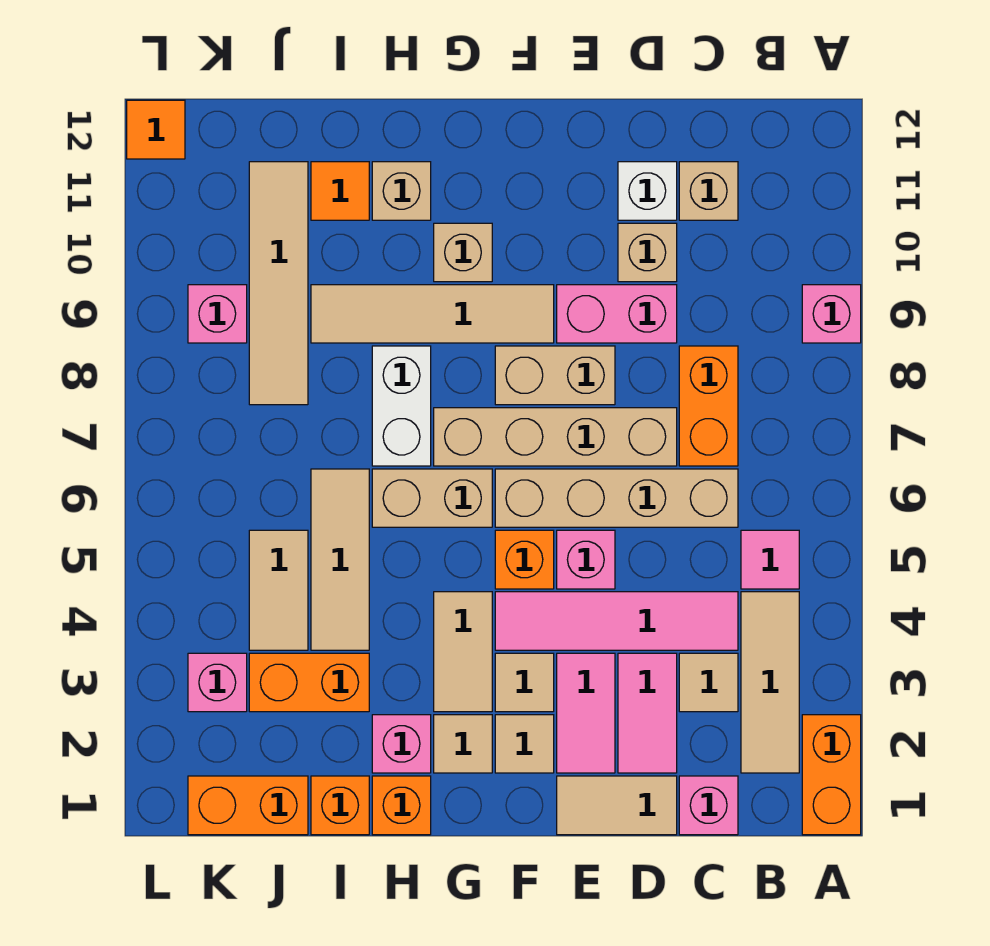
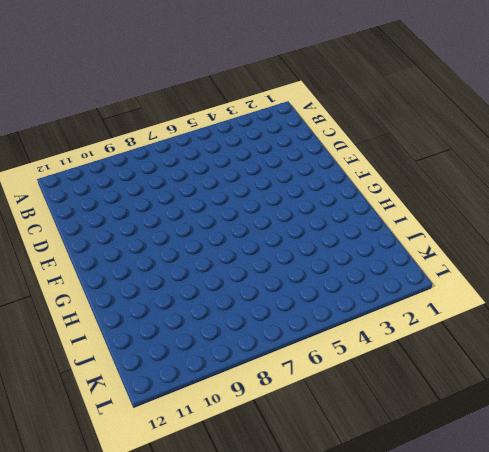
none -> orange brick A1:A2 level 1
none -> pink brick A9 level 1
none -> tan tile B2:B4 level 1
none -> pink tile B5 level 1

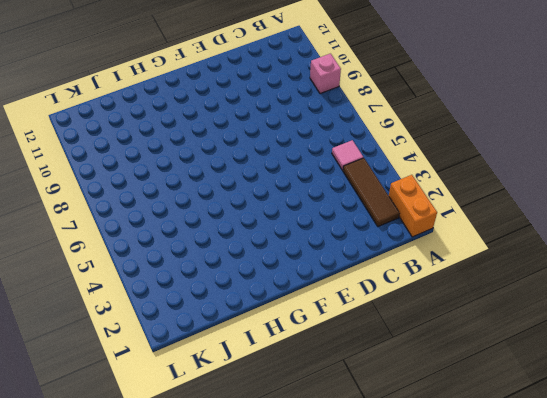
brown tile B2:B4 level 1 -> tan tile B2:B4 level 1
none -> pink brick C1 level 1
none -> tan tile C3 level 1
none -> pink tile C4:F4 level 1
none -> tan brick C6:F6 level 1

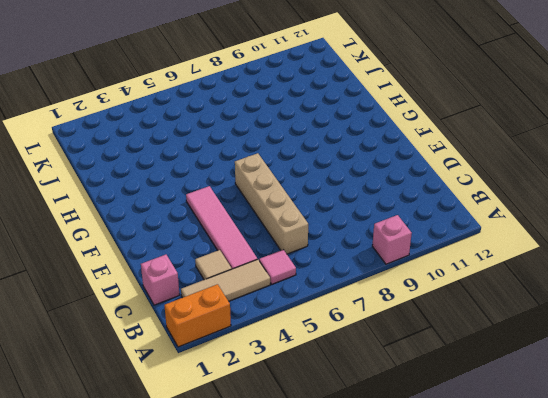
none -> orange brick C7:C8 level 1
none -> tan brick C11 level 1
none -> tan tile D1:E1 level 1
none -> pink tile D2:D3 level 1

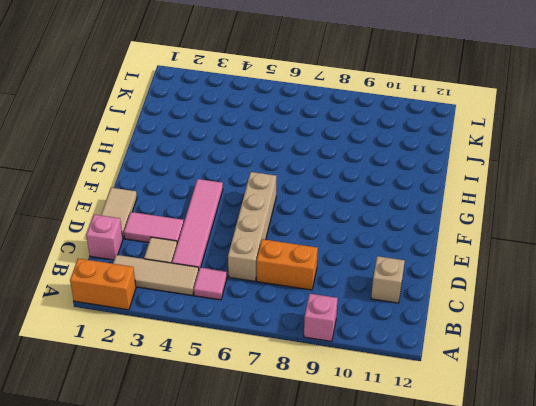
none -> tan brick D7:G7 level 1
none -> pink brick D9:E9 level 1
none -> tan brick D10 level 1
none -> white brick D11 level 1

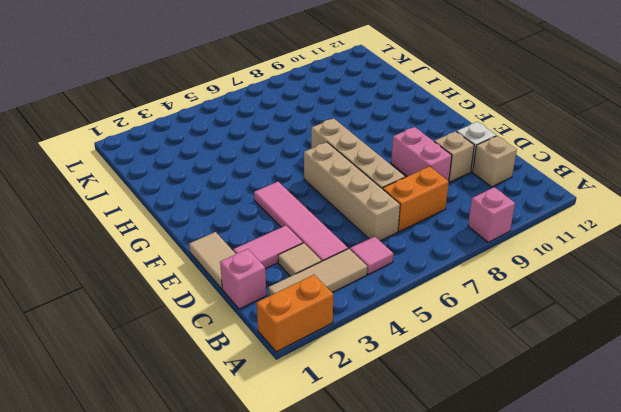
none -> pink tile E2:E3 level 1
none -> pink brick E5 level 1
none -> tan brick E8:F8 level 1
none -> tan tile F2 level 1

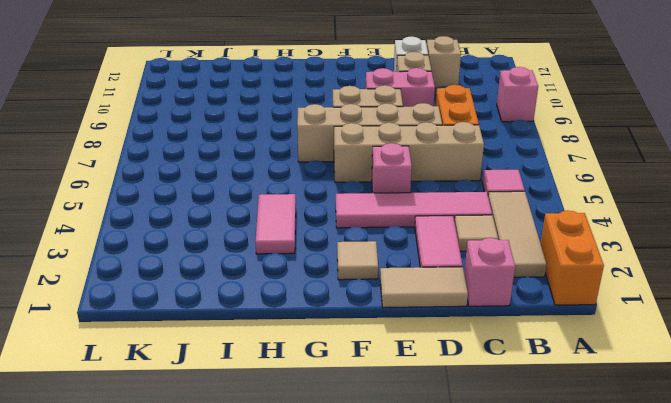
pink tile H3:H4 level 1 -> pink tile E2:E3 level 1
none -> tan tile F3 level 1
none -> orange brick F5 level 1
none -> tan tile F9:I9 level 1
none -> tan tile G2 level 1

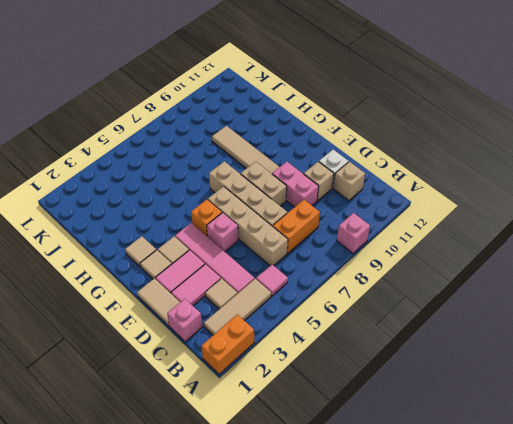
none -> tan tile G3:G4 level 1
none -> tan brick G6:H6 level 1
none -> tan brick G10 level 1
none -> orange brick H1 level 1

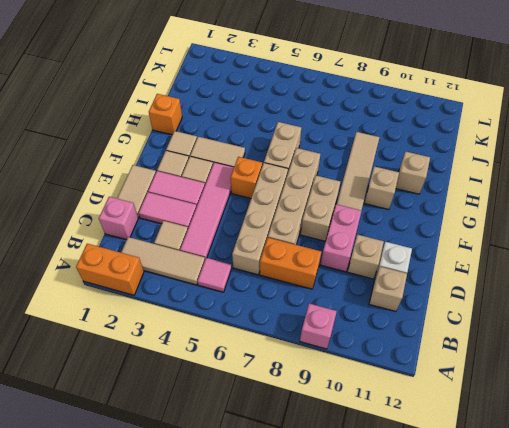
none -> pink brick E5 level 1
none -> pink brick H2 level 1
none -> white brick H7:H8 level 1
none -> orange brick I1 level 1

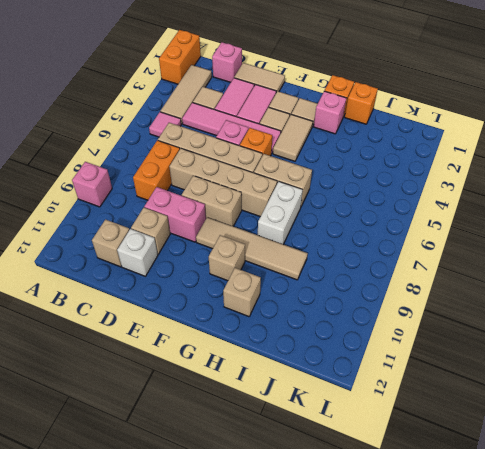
none -> orange brick I3:J3 level 1
none -> tan tile I4:I6 level 1
none -> orange tile I11 level 1
none -> orange brick J1:K1 level 1

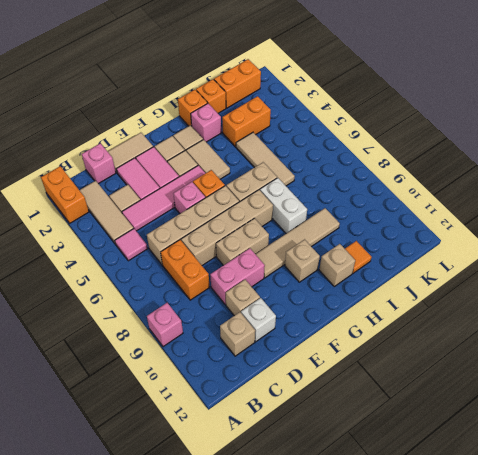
none -> tan tile J4:J5 level 1
none -> tan tile J8:J11 level 1
none -> pink brick K3 level 1
none -> pink brick K9 level 1

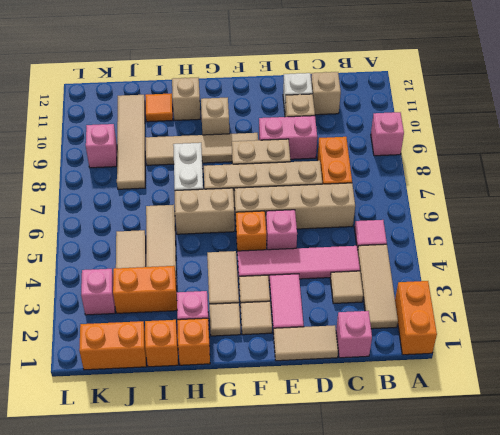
none -> pink tile D2:D3 level 1
none -> orange tile L12 level 1

